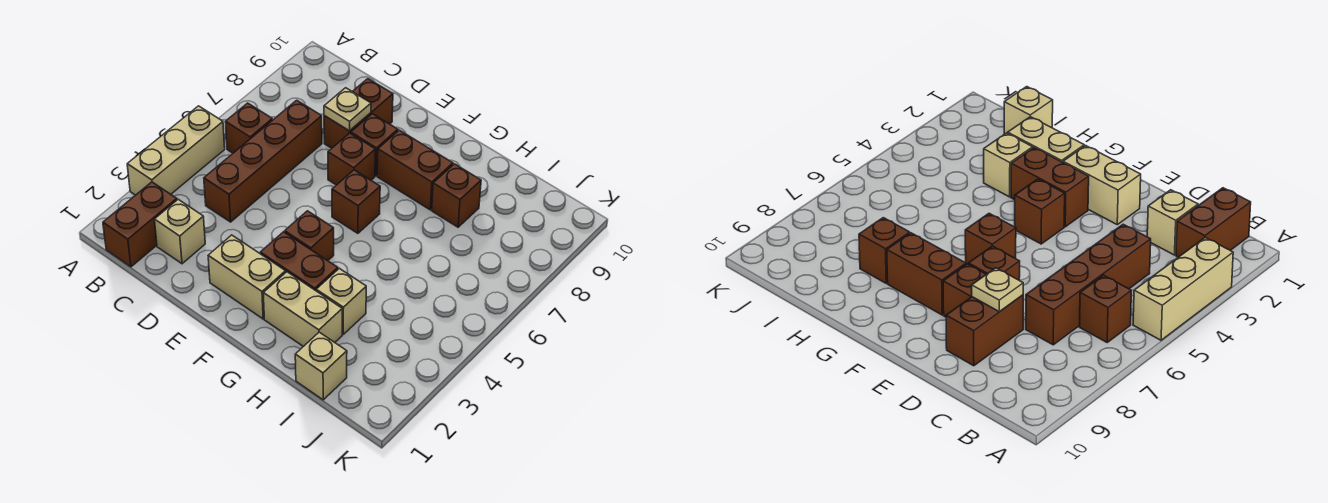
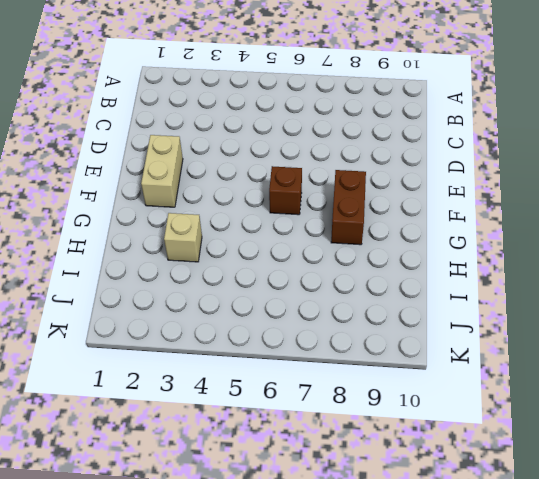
none -> tan brick A3:A5 level 1
none -> brown brick B1:B2 level 1
none -> brown brick B6 level 1

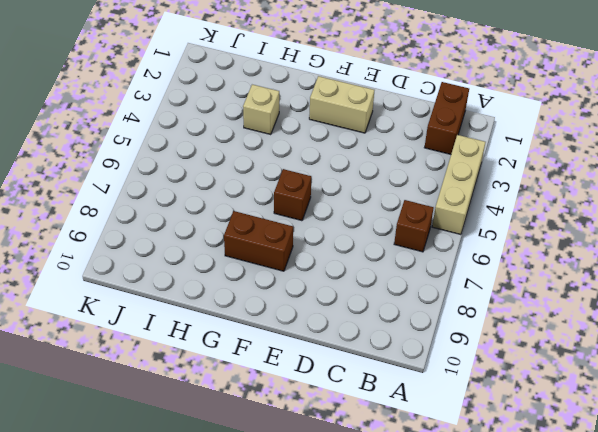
none -> tan brick C2 level 1
none -> brown brick C4:C7 level 1
none -> brown brick D8:D9 level 1

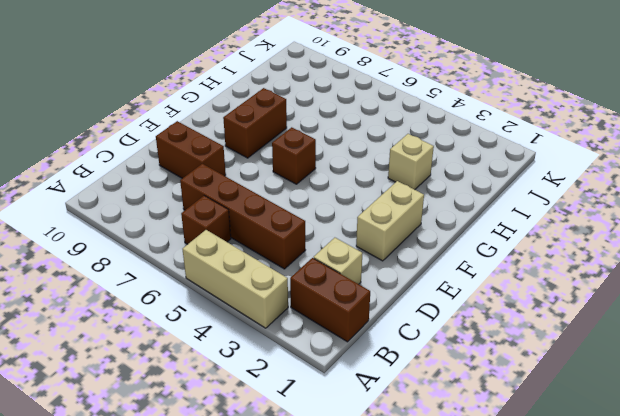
none -> brown brick E7 level 1
none -> brown brick E8 level 1
none -> brown brick F3:G3 level 1

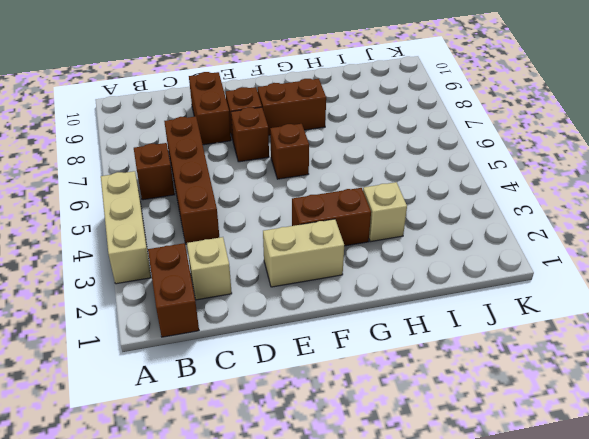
none -> brown brick F4 level 1
none -> tan brick G2:H2 level 1
none -> brown brick H8 level 1

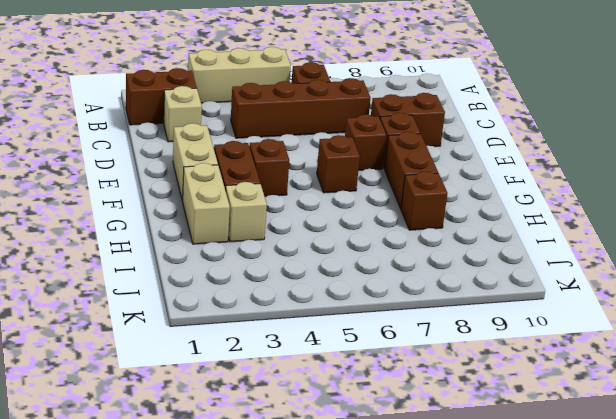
none -> tan brick I1 level 1
none -> tan plate D8 level 2

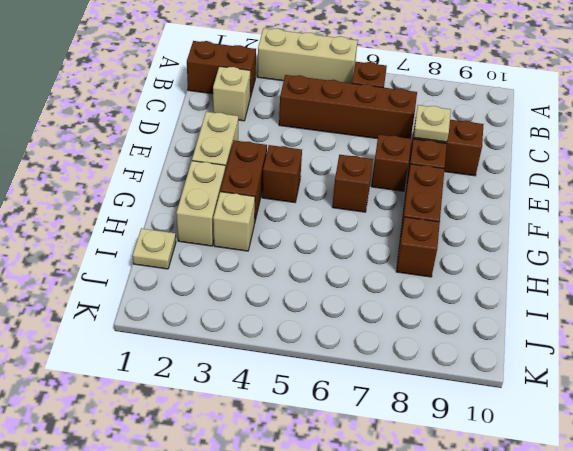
tan plate I1 level 1 -> tan brick I1 level 1

